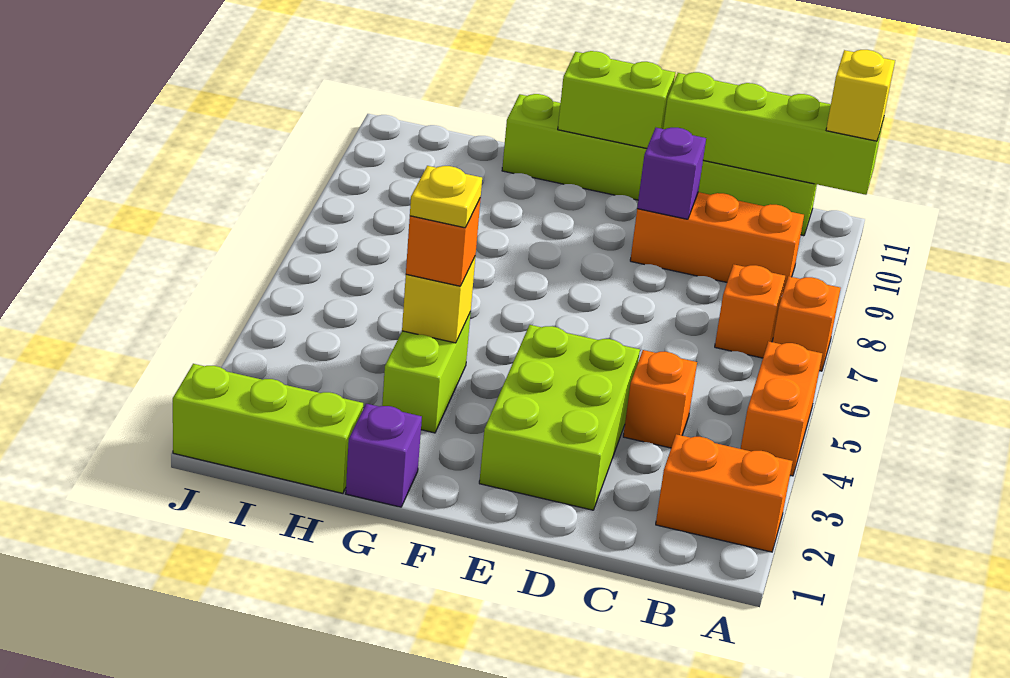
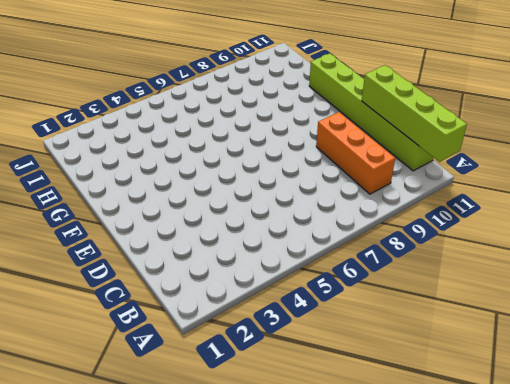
none -> orange brick A2:B2 level 1
none -> orange brick A4:A5 level 1
none -> orange brick A7 level 1

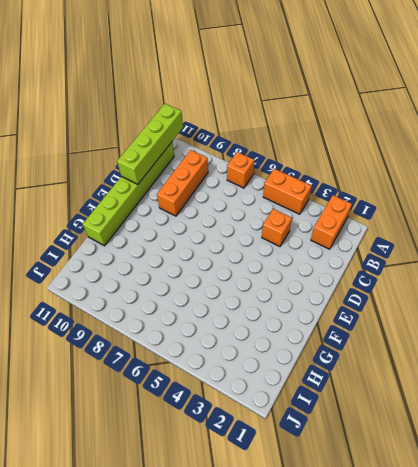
none -> orange brick B7 level 1
none -> lime brick D2:E4 level 1
none -> purple brick G1 level 1

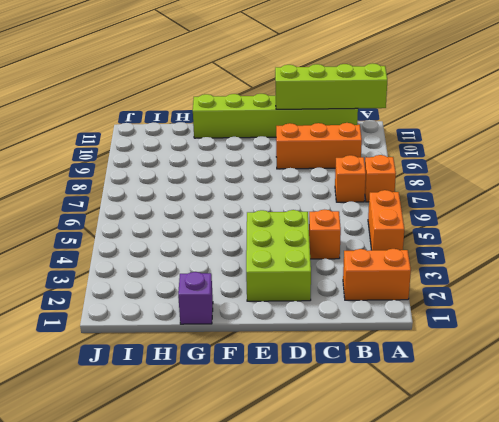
none -> lime brick G3:G4 level 1
none -> lime brick H1:J1 level 1
none -> purple brick D9 level 2

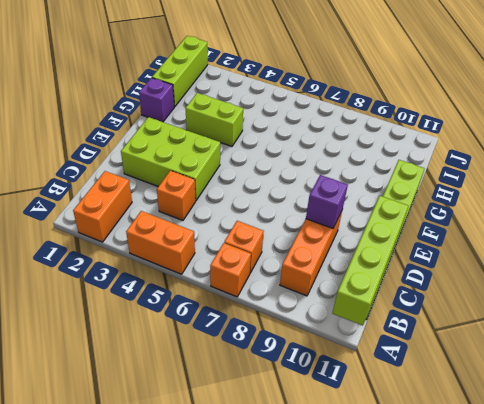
none -> lime brick E11:F11 level 2
none -> yellow brick G4 level 2
none -> yellow brick A11 level 3

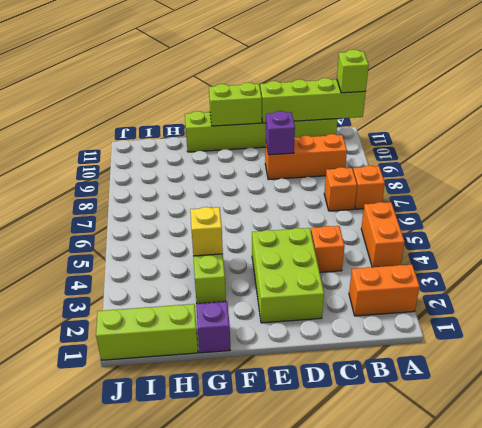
lime brick A11 level 3 -> yellow brick A11 level 3
none -> orange brick G4 level 3
none -> yellow plate G4 level 4

